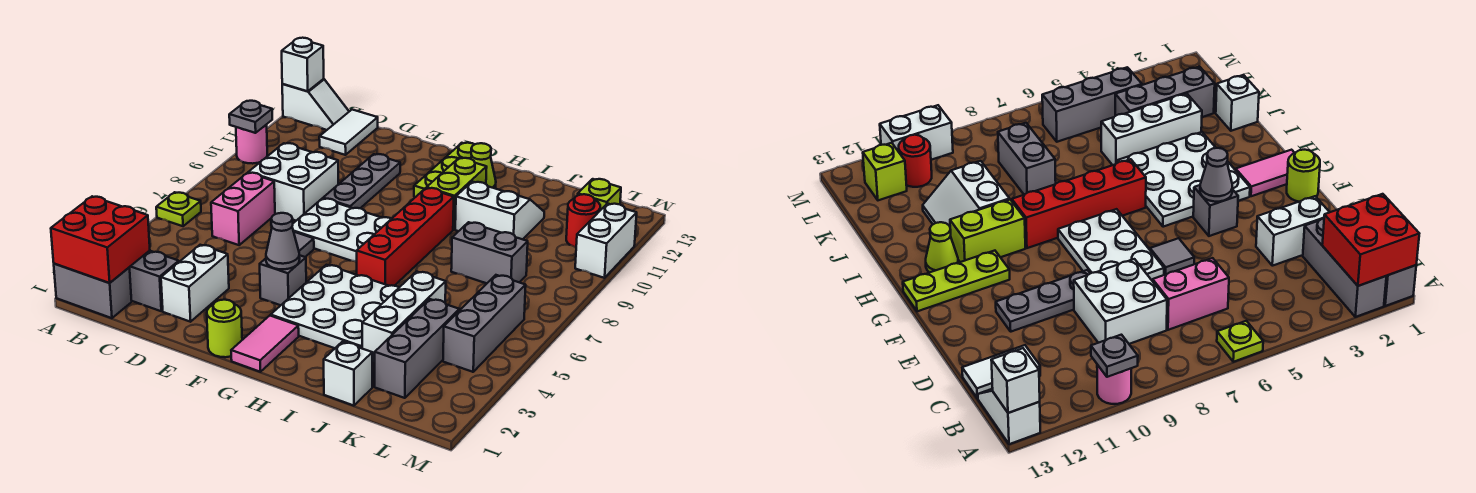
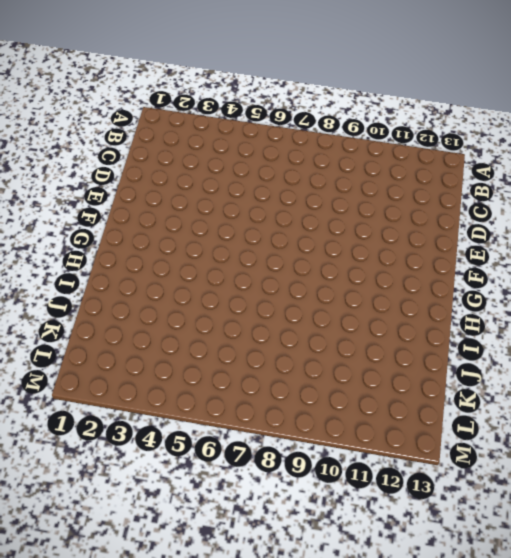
none -> grey brick A1:B1 level 1
none -> grey brick A2:C2 level 1
none -> lime plate A6 level 1
none -> pink round brick A10 level 1

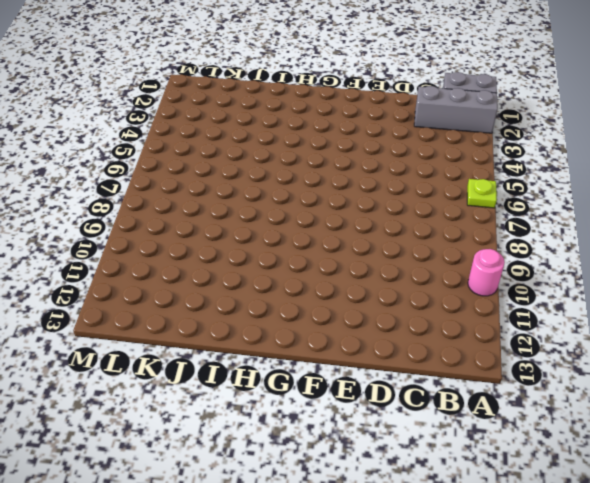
none -> white slope A13:B13 level 1 top A
none -> pink brick C6:C7 level 1
none -> white brick C8:D9 level 1
none -> white tile C12:C13 level 1

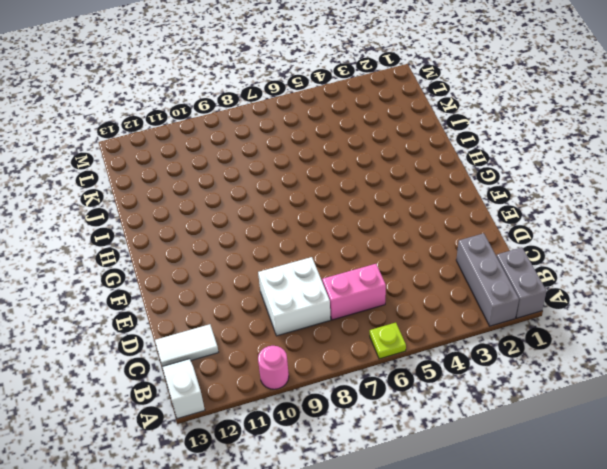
none -> white brick D2:D3 level 1
none -> grey tile E6 level 1
none -> white plate E7:G8 level 1
none -> grey plate E9:E11 level 1

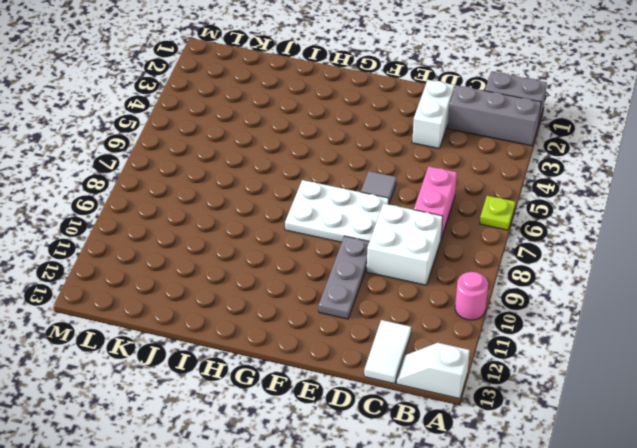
none -> lime round brick F1 level 1
none -> grey brick F4 level 1
none -> pink tile G1:G2 level 1
none -> white plate G3:I5 level 1

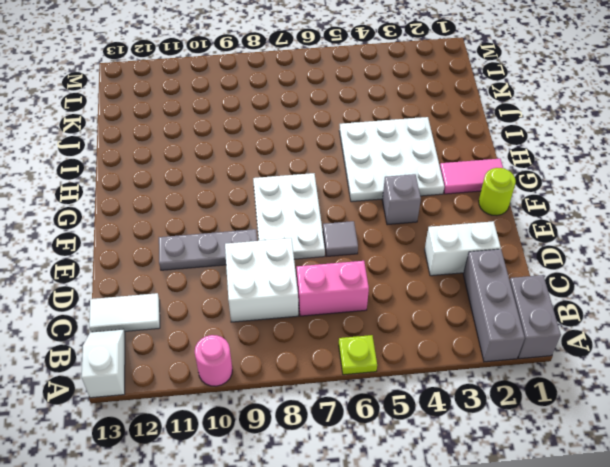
none -> lime plate G11:G13 level 1
none -> red brick H6:H9 level 1
none -> lime brick H10:H11 level 1
none -> lime cone H12 level 1

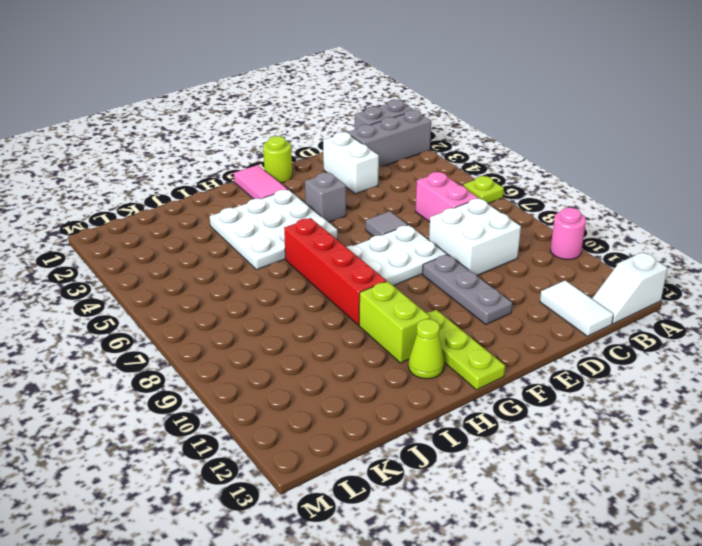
none -> white slope I10:J11 level 1 top 10
none -> white brick J1 level 1
none -> white brick J3:J5 level 1
none -> grey brick J8:K8 level 1

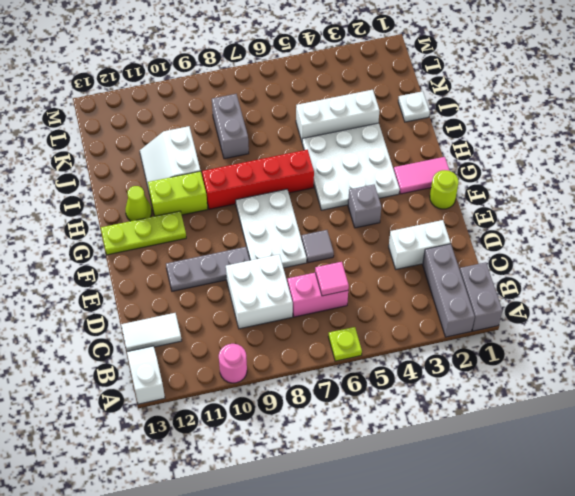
pink tile C6 level 2 -> none
white plate J1 level 1 -> white brick J1 level 1
none -> grey brick K2:K4 level 1
none -> grey brick L4:L6 level 1
none -> red round brick L11 level 1
none -> lime brick L12 level 1

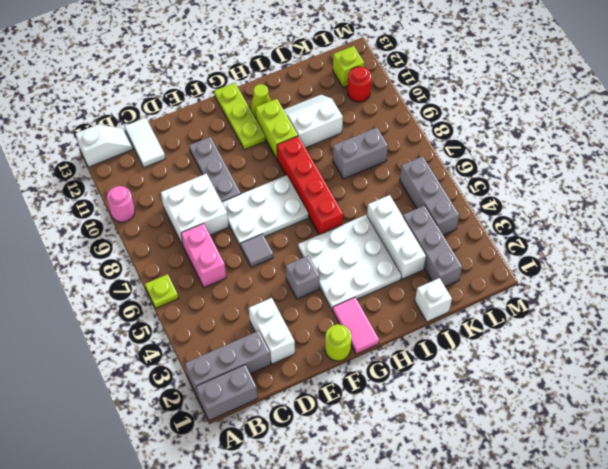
none -> white brick M10:M11 level 1
none -> red brick A1:B2 level 2
none -> grey plate A10 level 2
none -> white brick A13 level 2

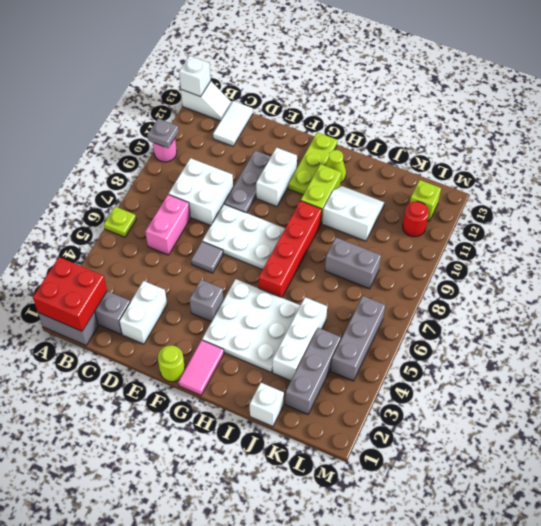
white brick F10:F11 level 1 -> white brick M10:M11 level 1
none -> grey cone F4 level 2

